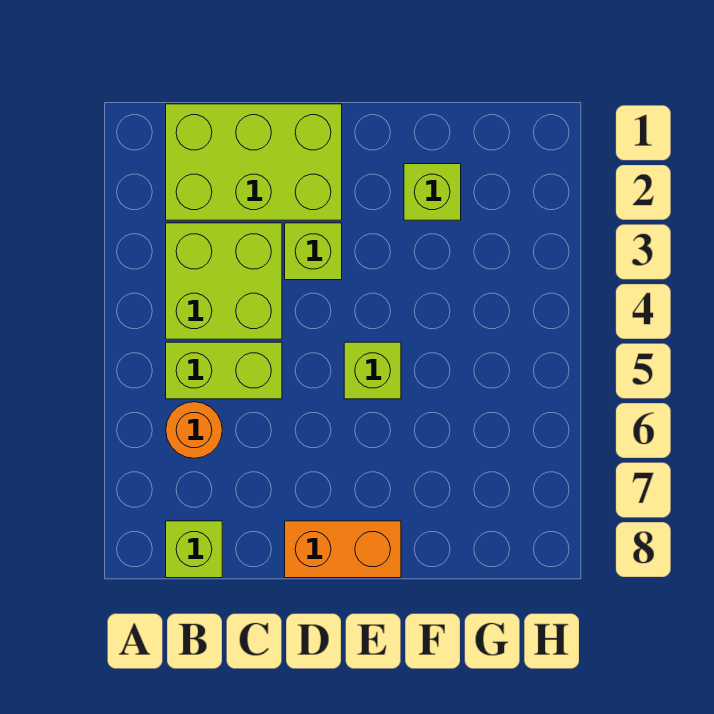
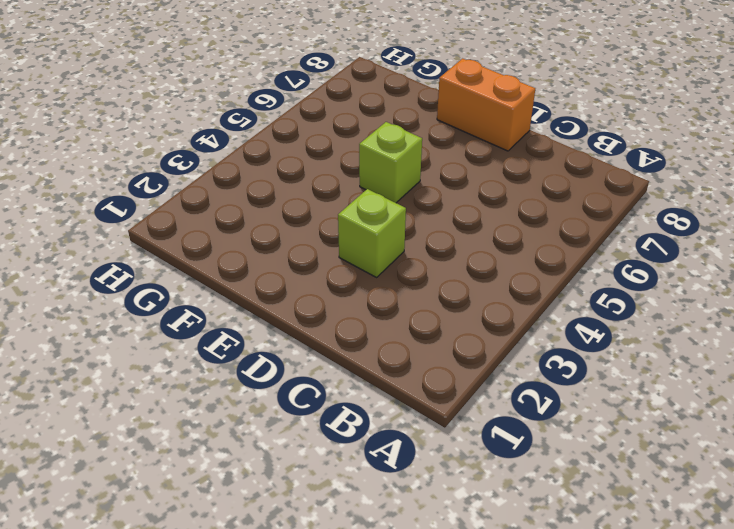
none -> lime brick B1:D2 level 1
none -> lime brick B3:C4 level 1

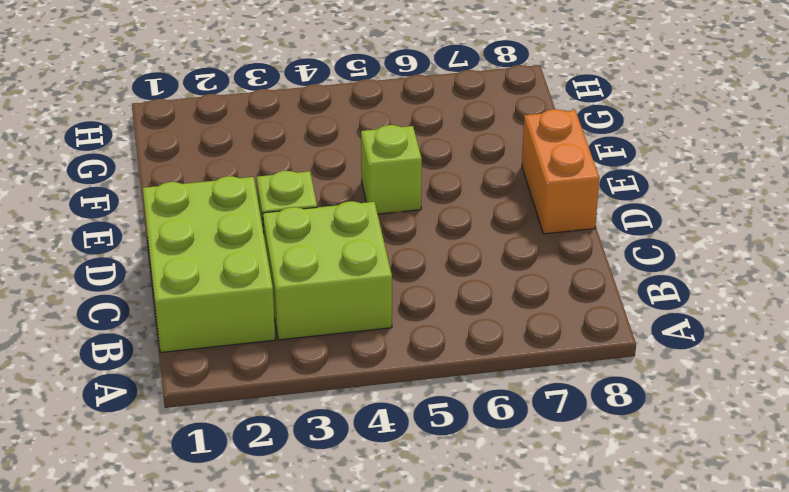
none -> lime brick B5:C5 level 1
none -> orange round brick B6 level 1

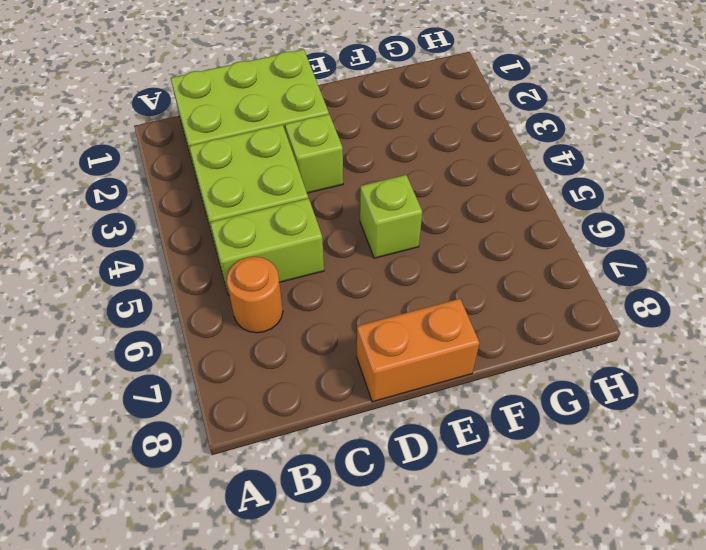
none -> lime brick B8 level 1
none -> lime brick F2 level 1

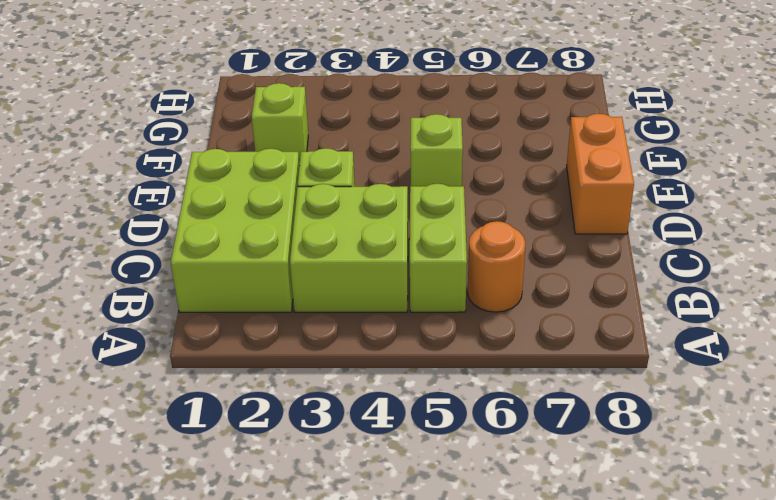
none -> lime brick B8 level 1

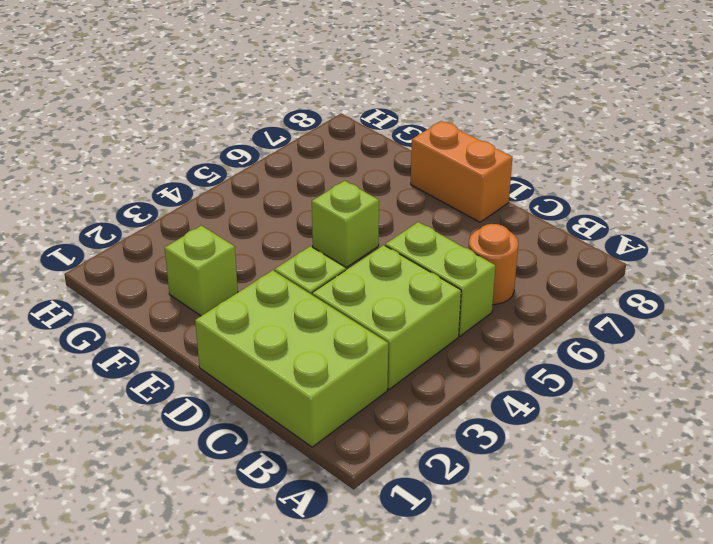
none -> lime brick B8 level 1

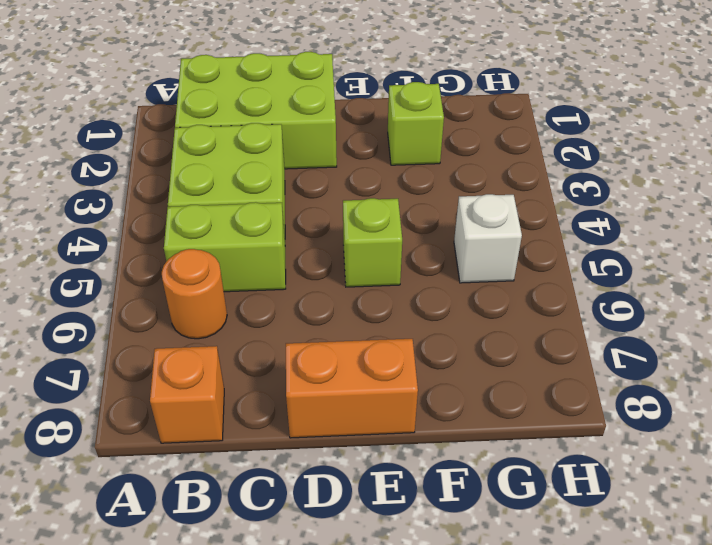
orange brick B8 level 1 -> lime brick B8 level 1
white brick G5 level 1 -> none
none -> lime brick D3 level 1

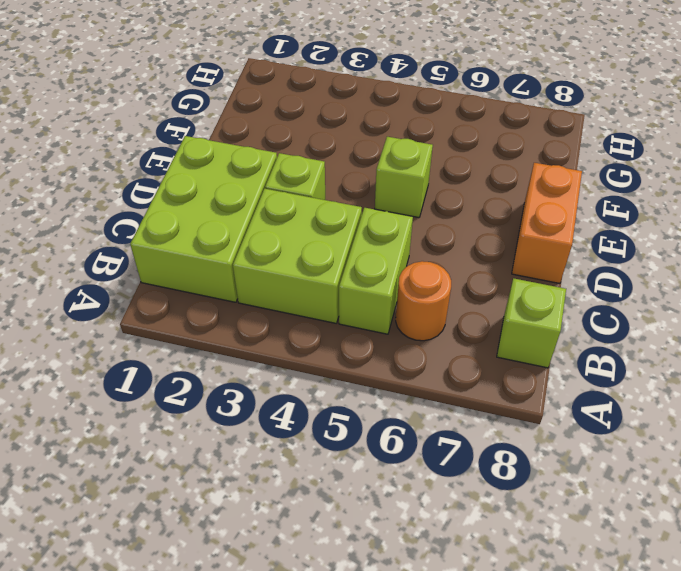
none -> lime brick F2 level 1

